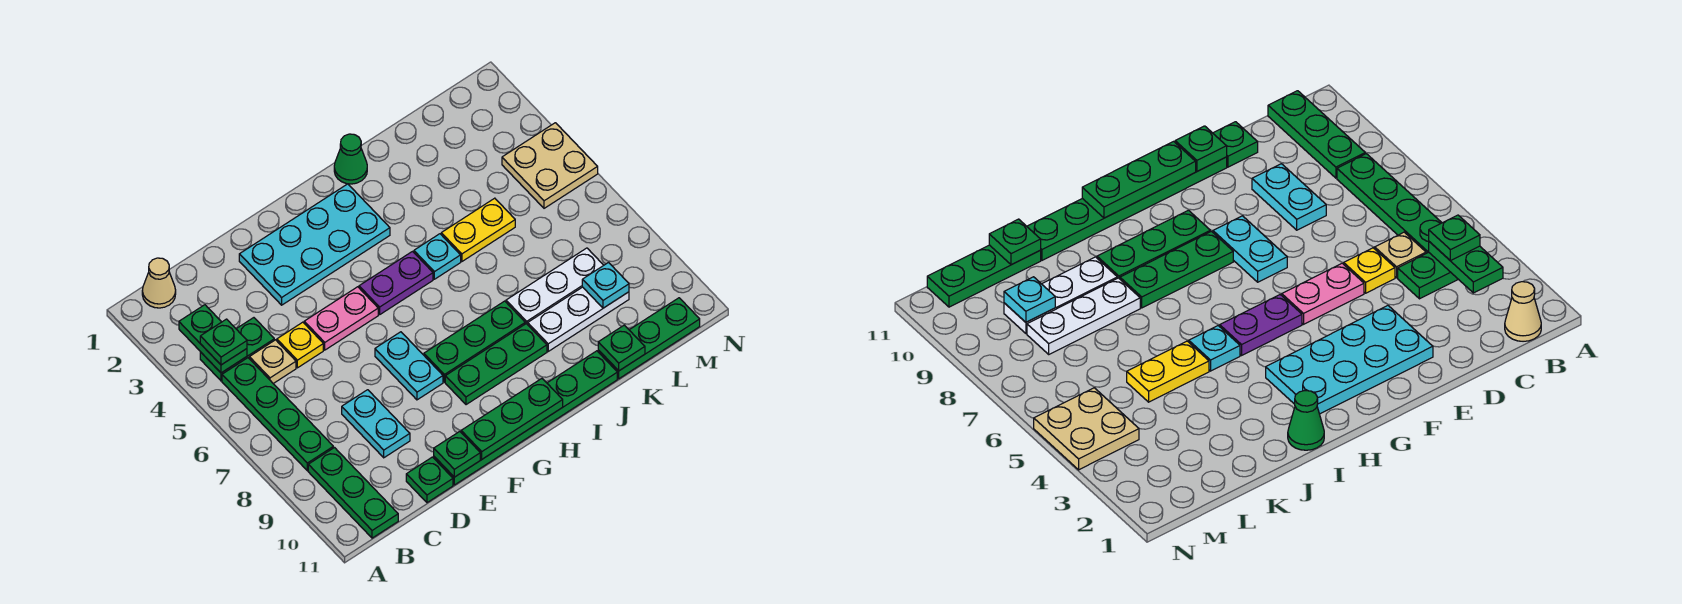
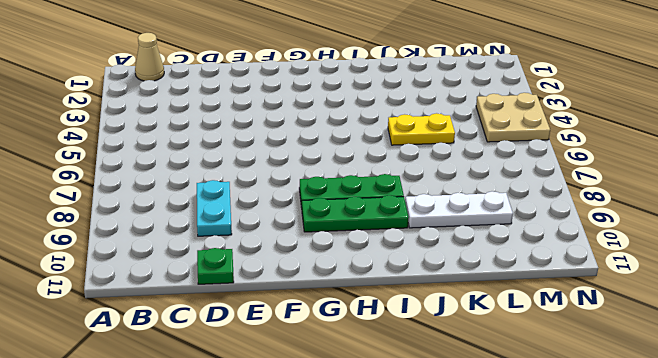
none -> green plate B4:C4 level 1
none -> green plate B5:B8 level 1
none -> green plate B9:B11 level 1

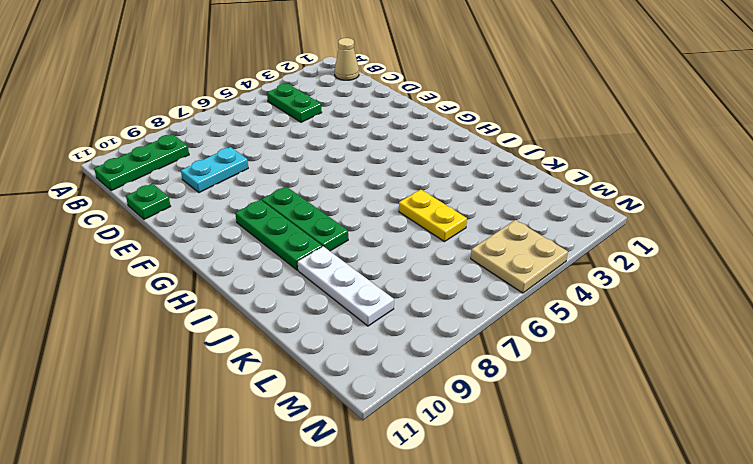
none -> green plate B5:B8 level 1
none -> tan plate C5 level 1
none -> yellow plate D5 level 1

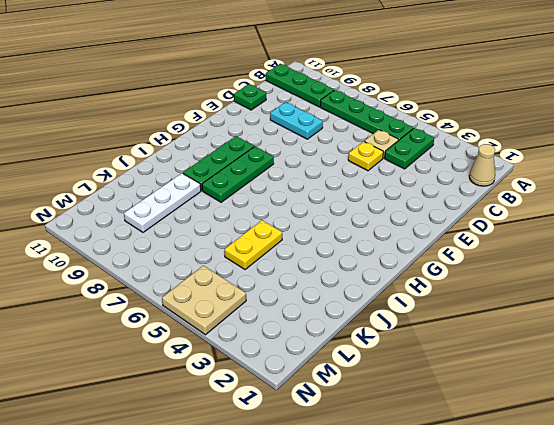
none -> cyan plate E2:H3 level 1
none -> pink plate E5:F5 level 1
none -> green plate E11:J11 level 1

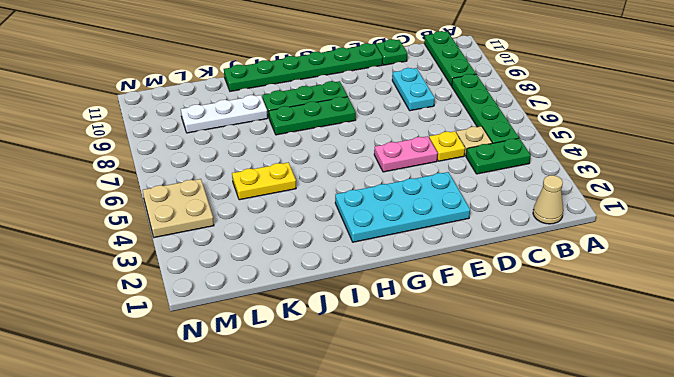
none -> cyan plate F7:F8 level 1
none -> purple plate G5:H5 level 1
none -> green cone I1 level 1

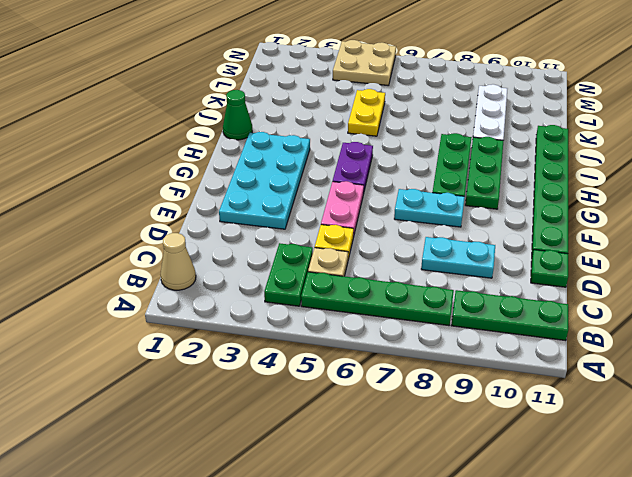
none -> cyan plate I5 level 1
none -> white plate J8:L8 level 1
none -> green plate K11:M11 level 1

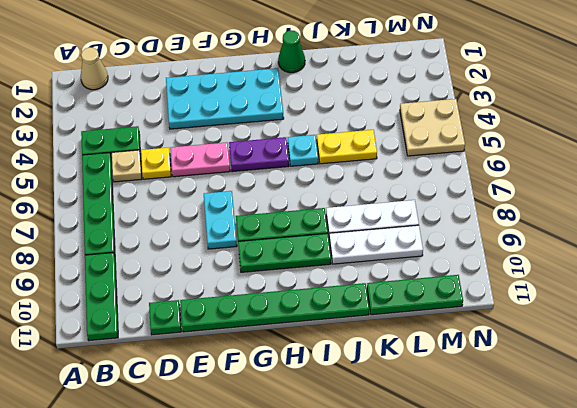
none -> cyan plate D8:D9 level 1
none -> green plate B3:B4 level 2
none -> green plate E11 level 2

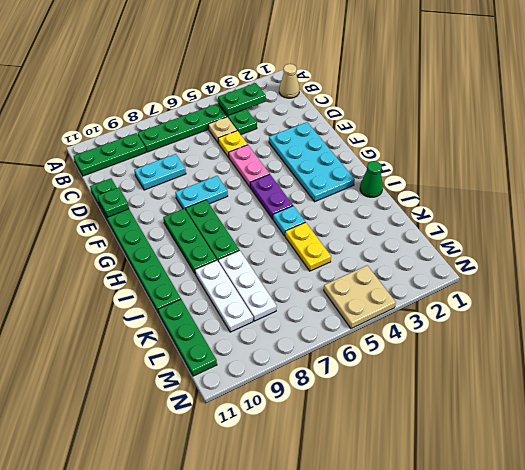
none -> green plate F11:H11 level 2
none -> green plate K11 level 2
none -> cyan plate L9 level 2

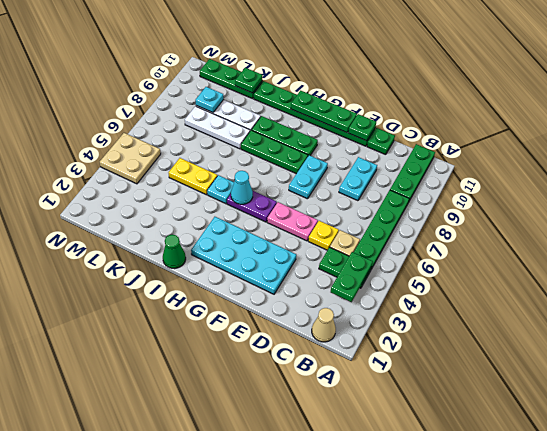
cyan cone H5 level 2 -> none
none -> green plate B4 level 3

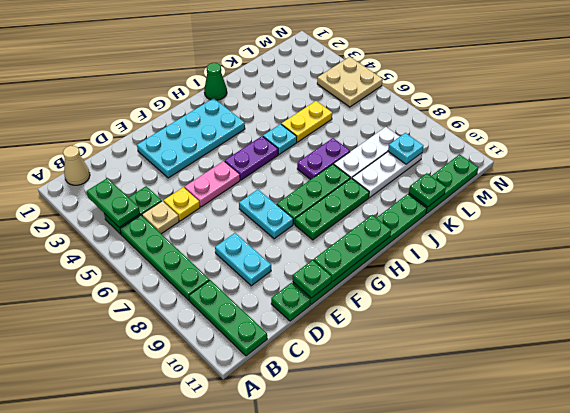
purple plate I7:J7 level 1 -> none
none -> green plate B4 level 3

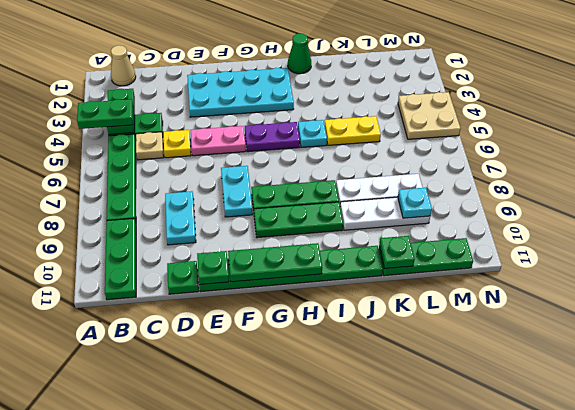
green plate A4:B4 level 3 -> green plate B4 level 3

